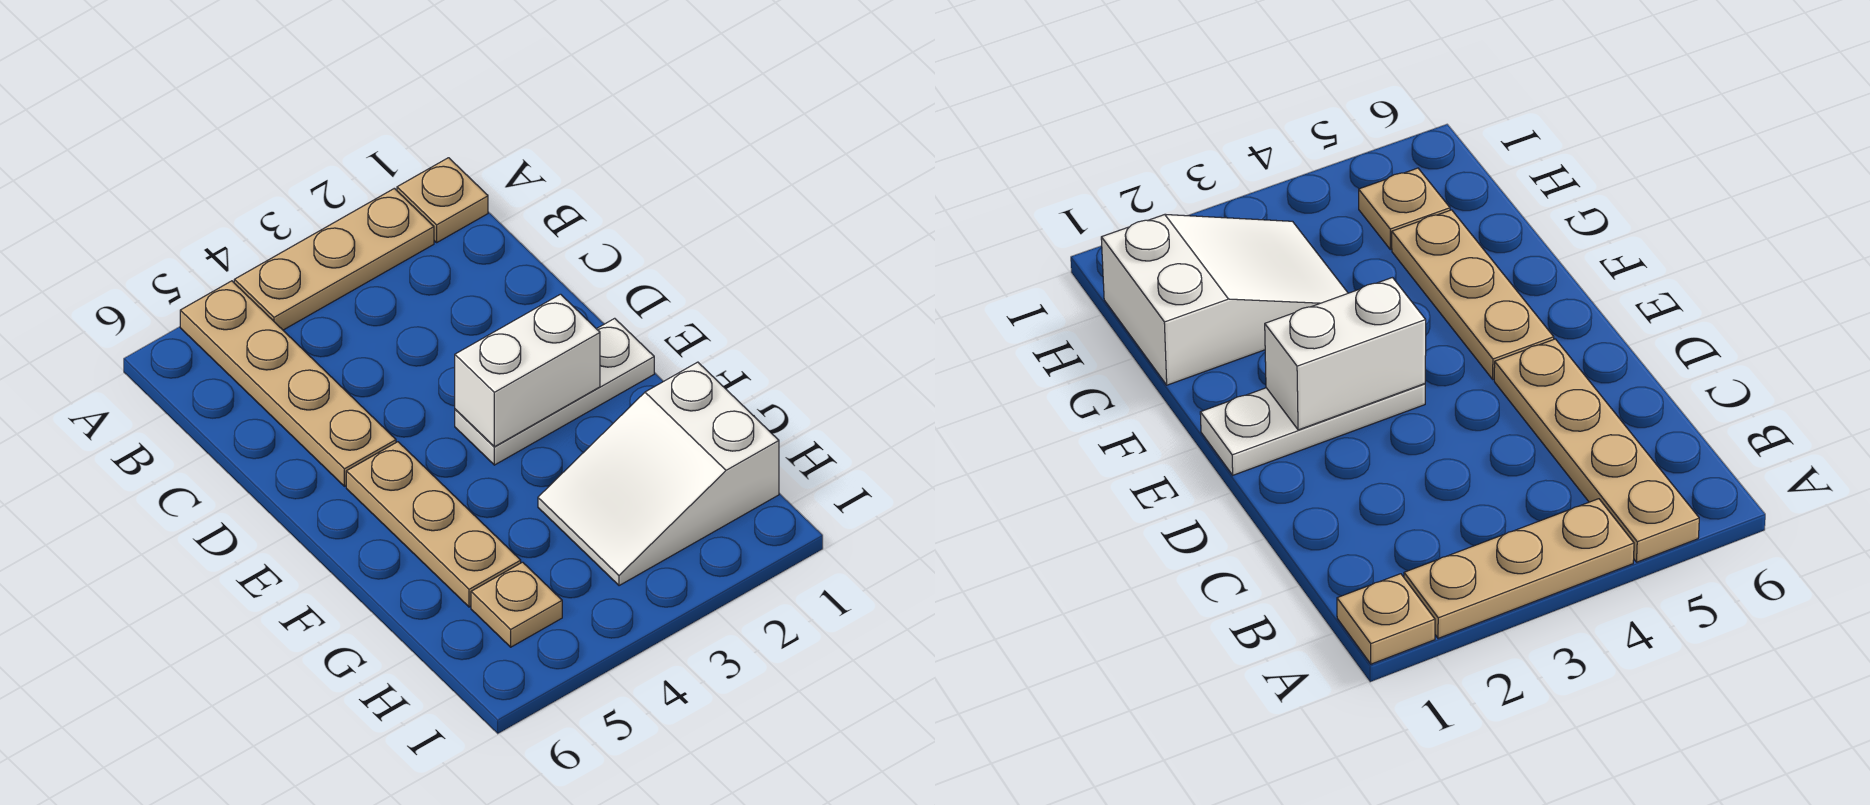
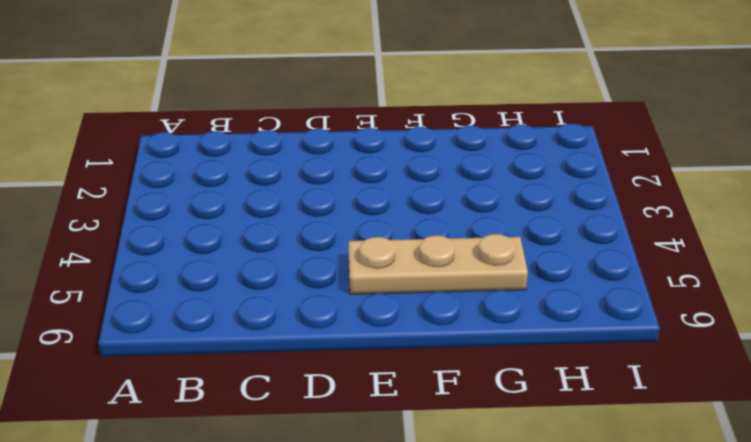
none -> tan plate A1 level 1
none -> tan plate A2:A4 level 1

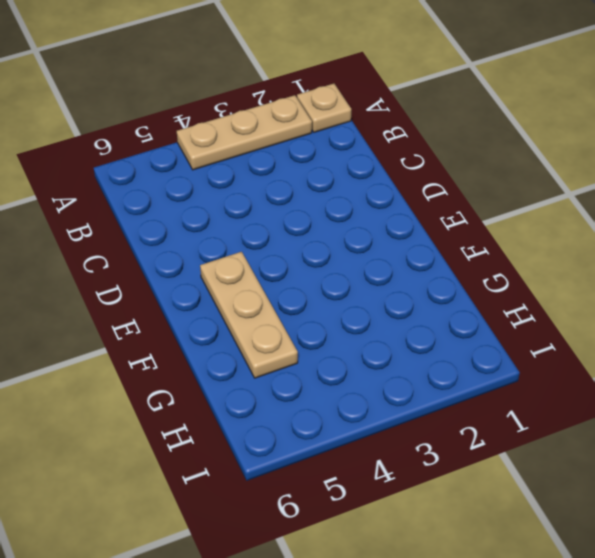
none -> tan plate A5:D5 level 1
none -> white plate E1:E3 level 1

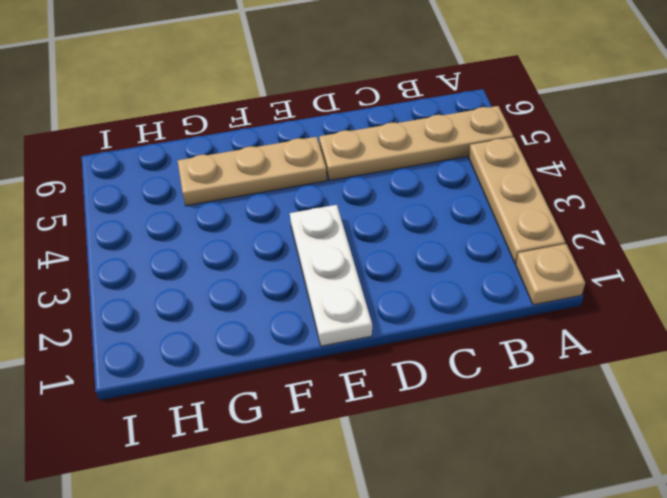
none -> white slope G1:H3 level 1 top 1
none -> tan plate H5 level 1

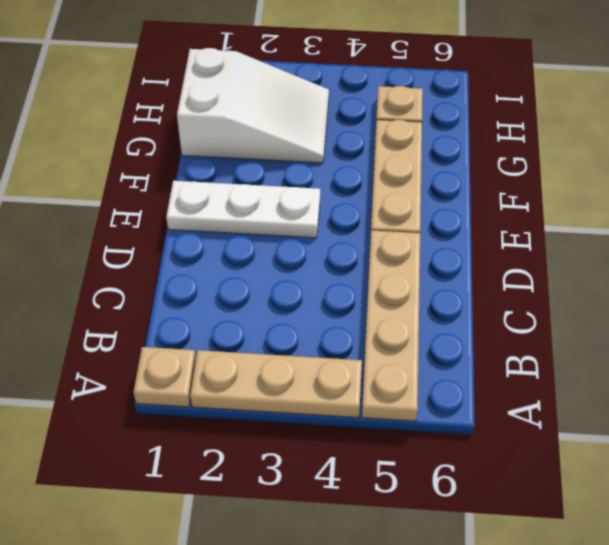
none -> white brick E2:E3 level 2

